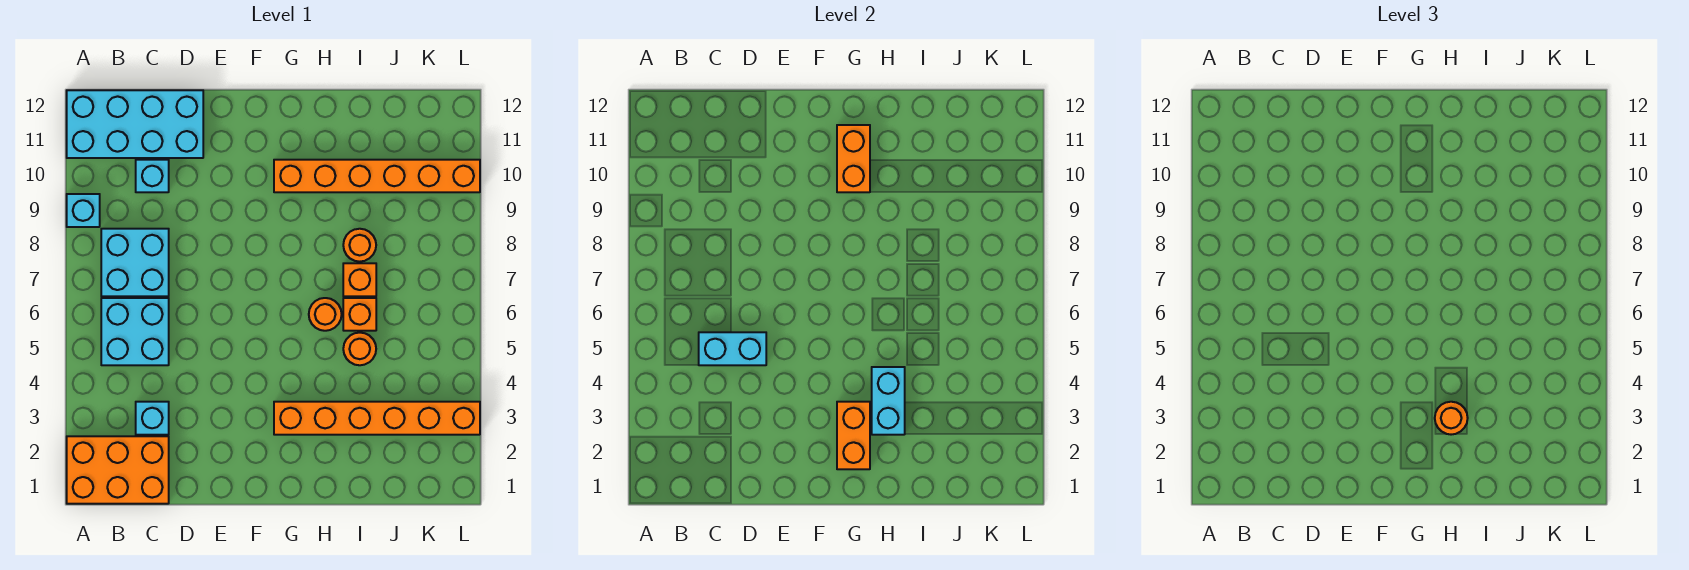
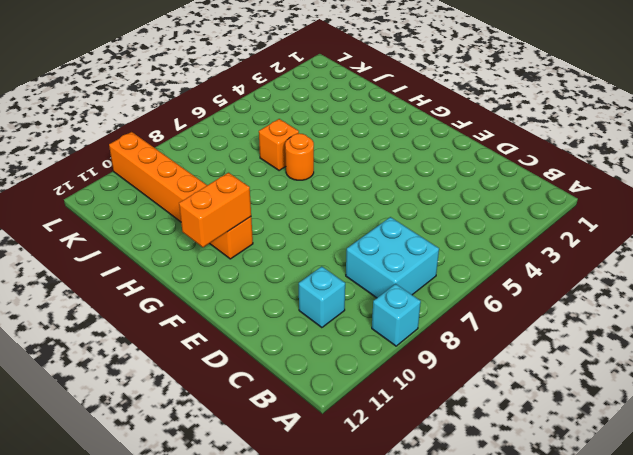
none -> orange brick A1:C2 level 1
none -> cyan brick A11:D12 level 1
none -> cyan brick B5:C6 level 1

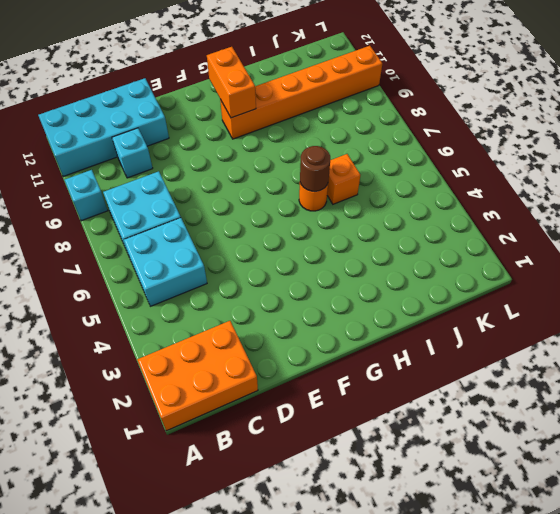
brown round brick H6 level 2 -> none
none -> cyan brick C3 level 1
none -> orange brick G3:L3 level 1
none -> orange round brick I5 level 1

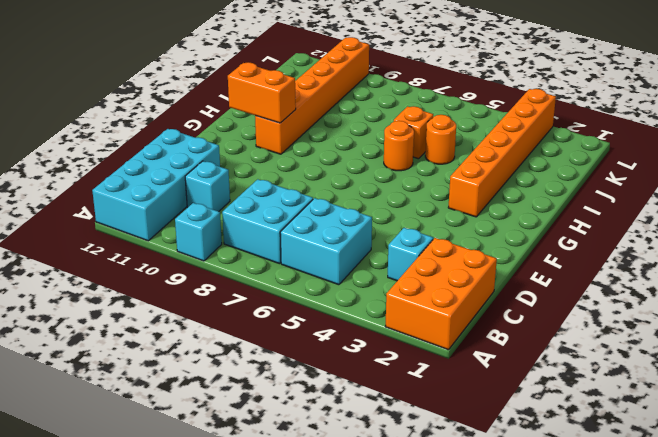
none -> orange brick I7 level 1
none -> orange round brick I8 level 1
none -> cyan brick C5:D5 level 2

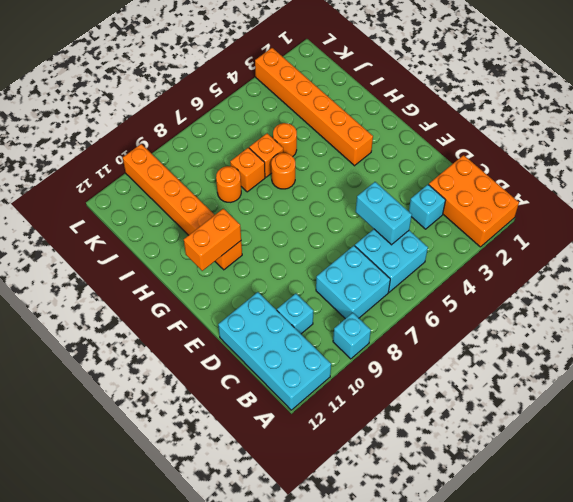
none -> orange brick G2:G3 level 2
none -> cyan brick H3:H4 level 2
none -> orange round brick H3 level 3

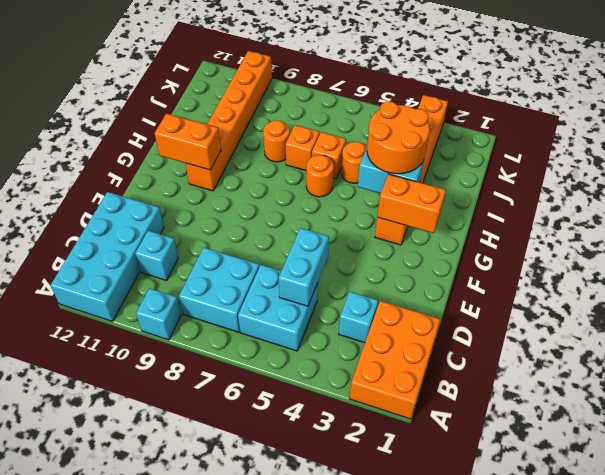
orange round brick H3:I4 level 3 -> orange round brick H3 level 3

